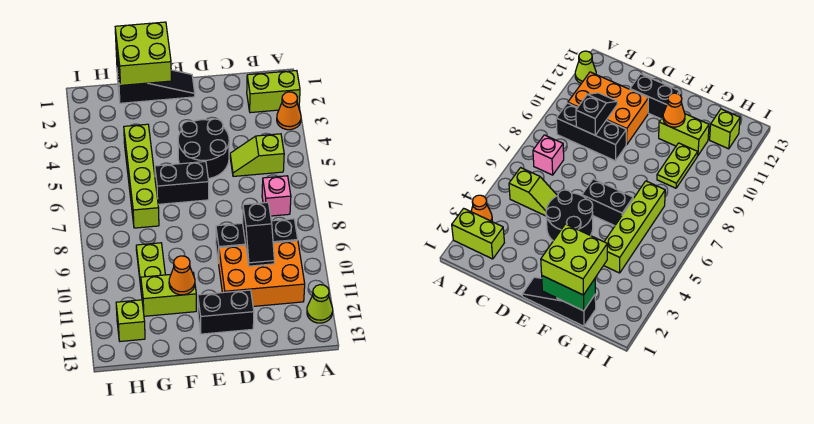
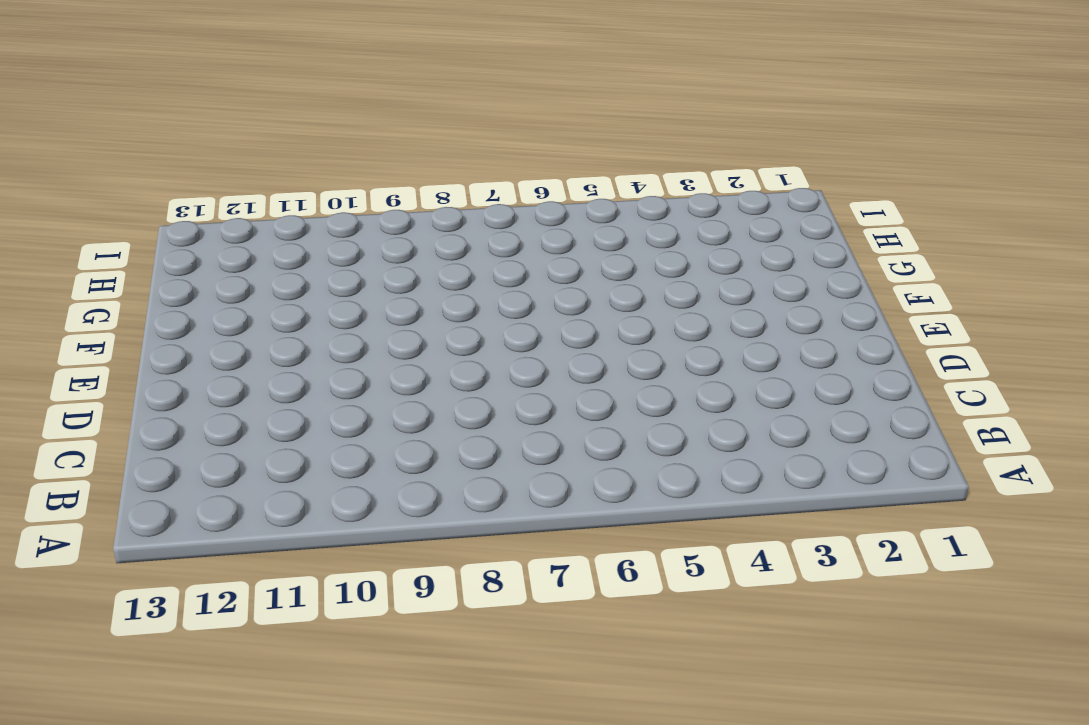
none -> lime brick A2:B2 level 1
none -> orange cone A3 level 1
none -> lime cone A12 level 1

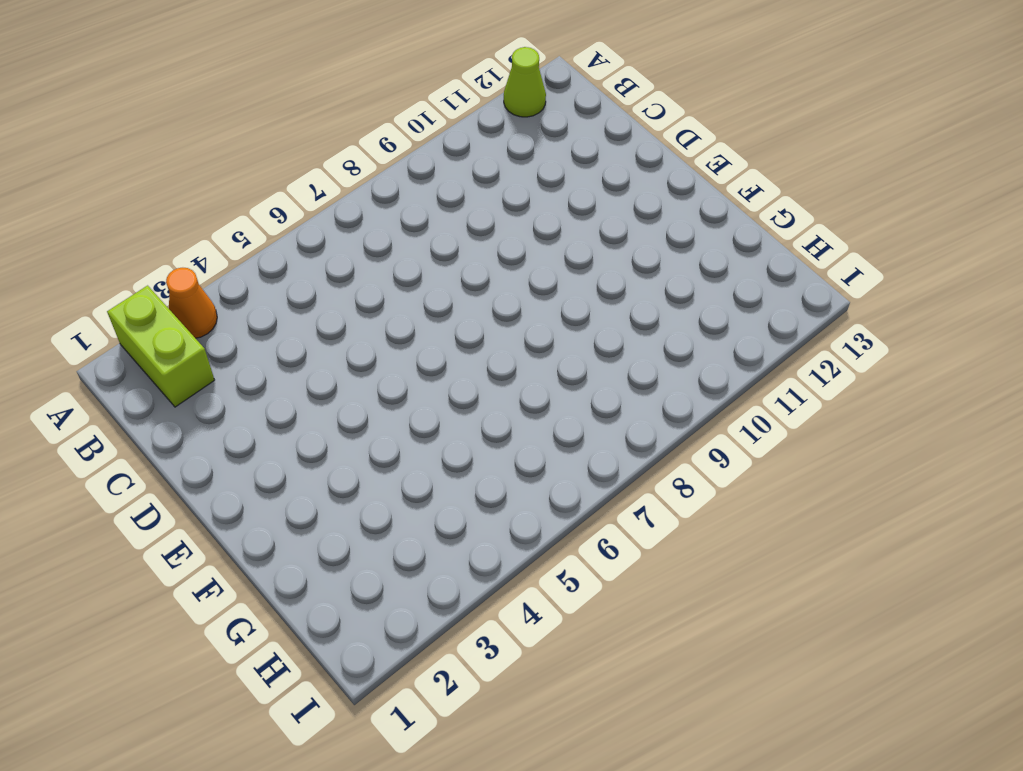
none -> lime slope B5:C5 level 1 top B
none -> pink brick B7 level 1
none -> black brick B9:D9 level 1

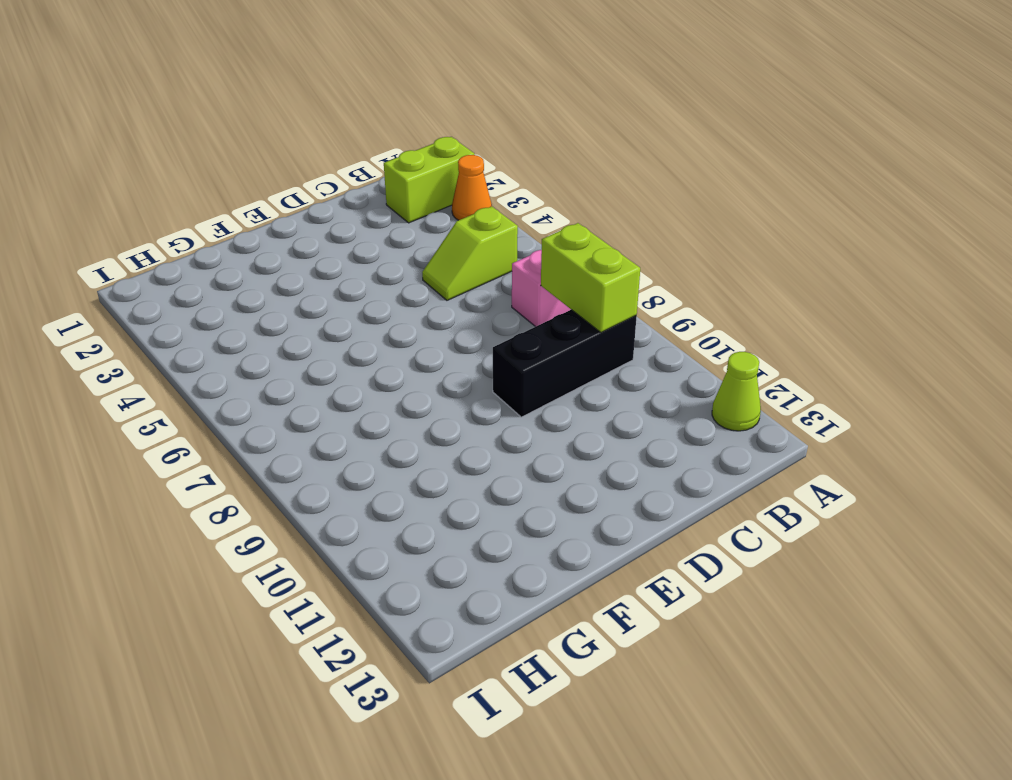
lime brick B8:B9 level 2 -> lime brick F11:G11 level 1
none -> orange brick B10:D11 level 1
none -> black round brick D4:E5 level 1
none -> black brick D12:E12 level 1

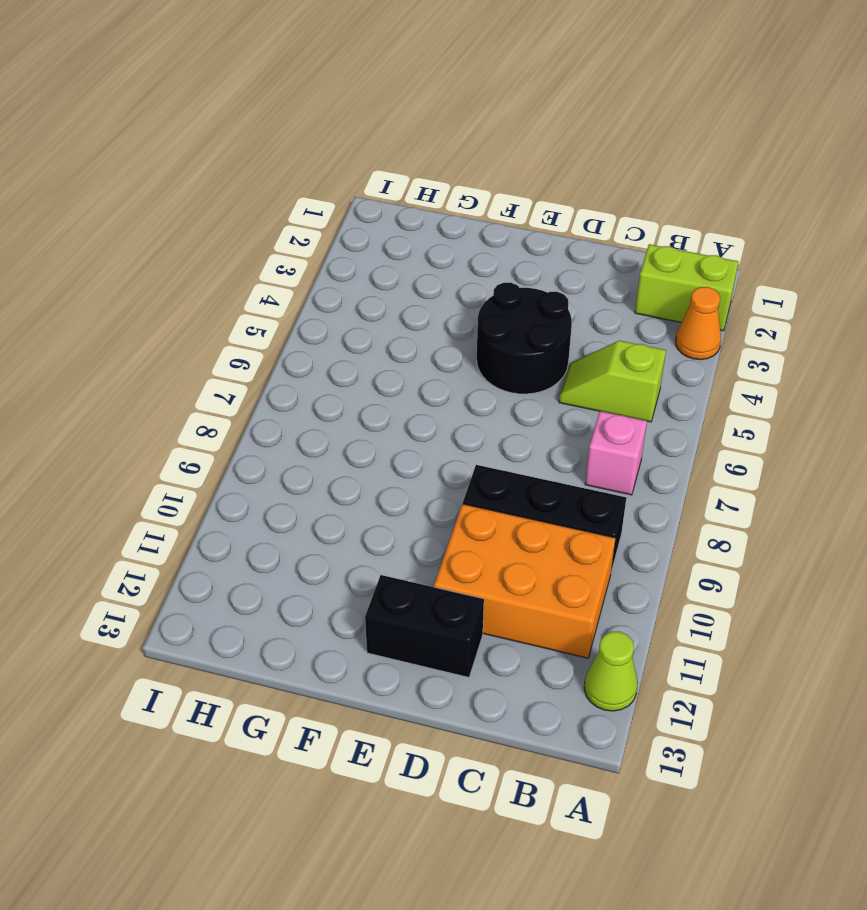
none -> black slope E1:G1 level 1 top G
none -> black brick E6:F6 level 1
none -> lime brick F11:G11 level 1

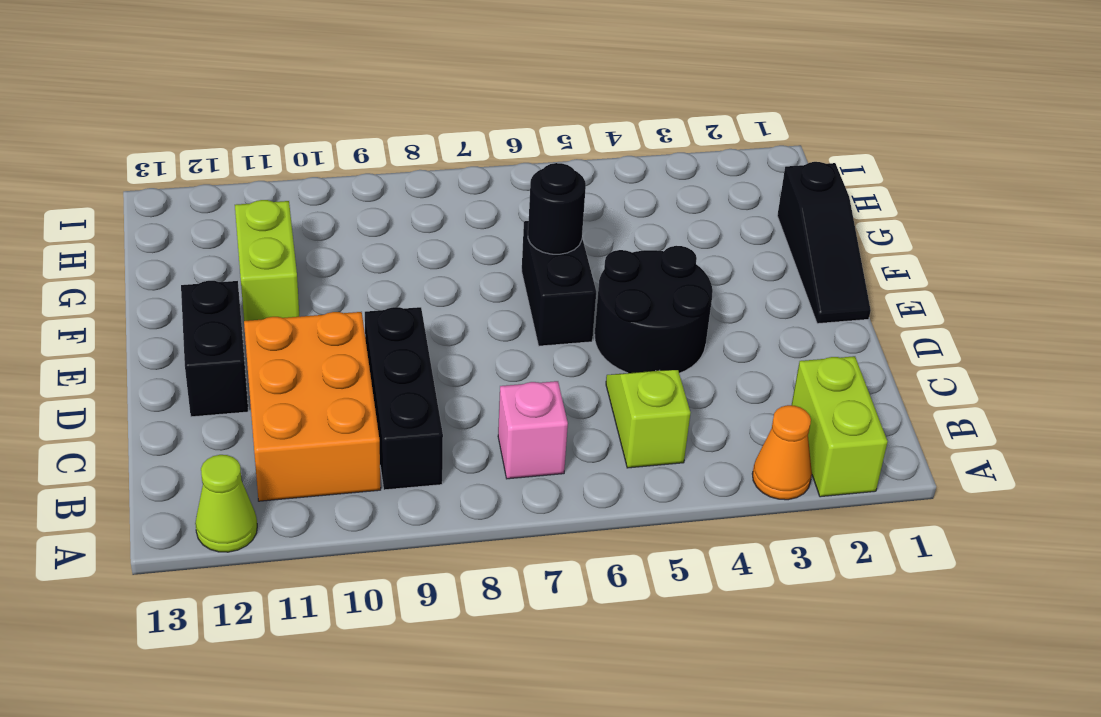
black round brick F6 level 2 -> none
none -> lime brick G4:G7 level 1
none -> lime plate G9:G10 level 1
none -> lime brick H12 level 1

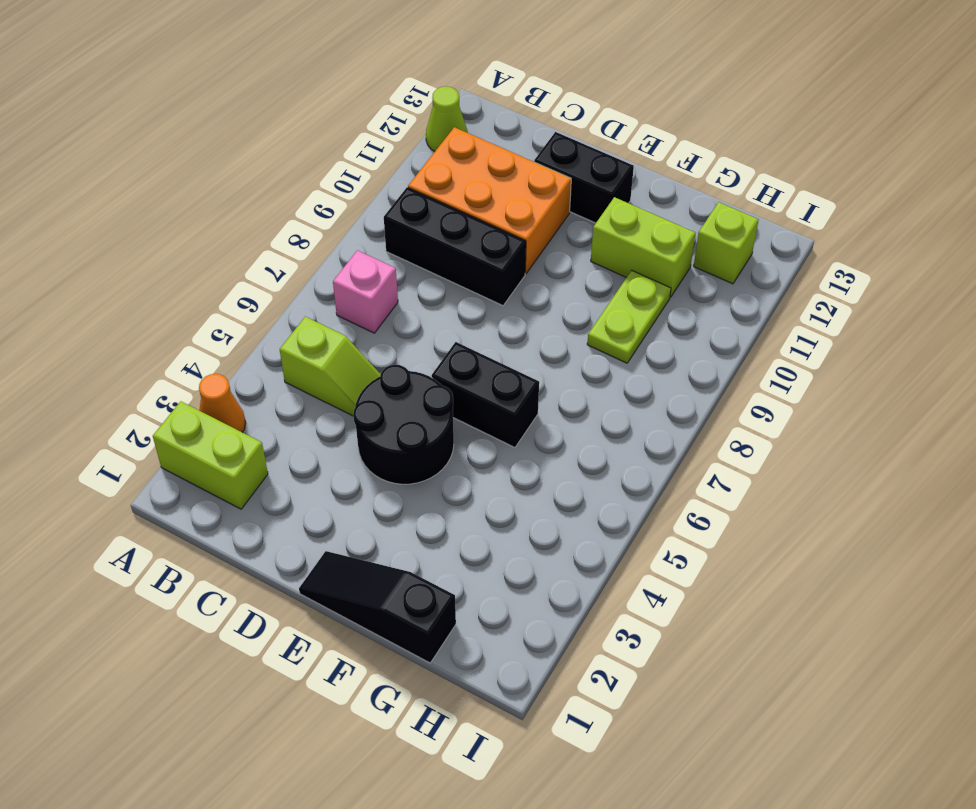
none -> lime brick G4:G7 level 1
none -> black slope C9:C10 level 2 top 9
none -> green brick F1:G1 level 2

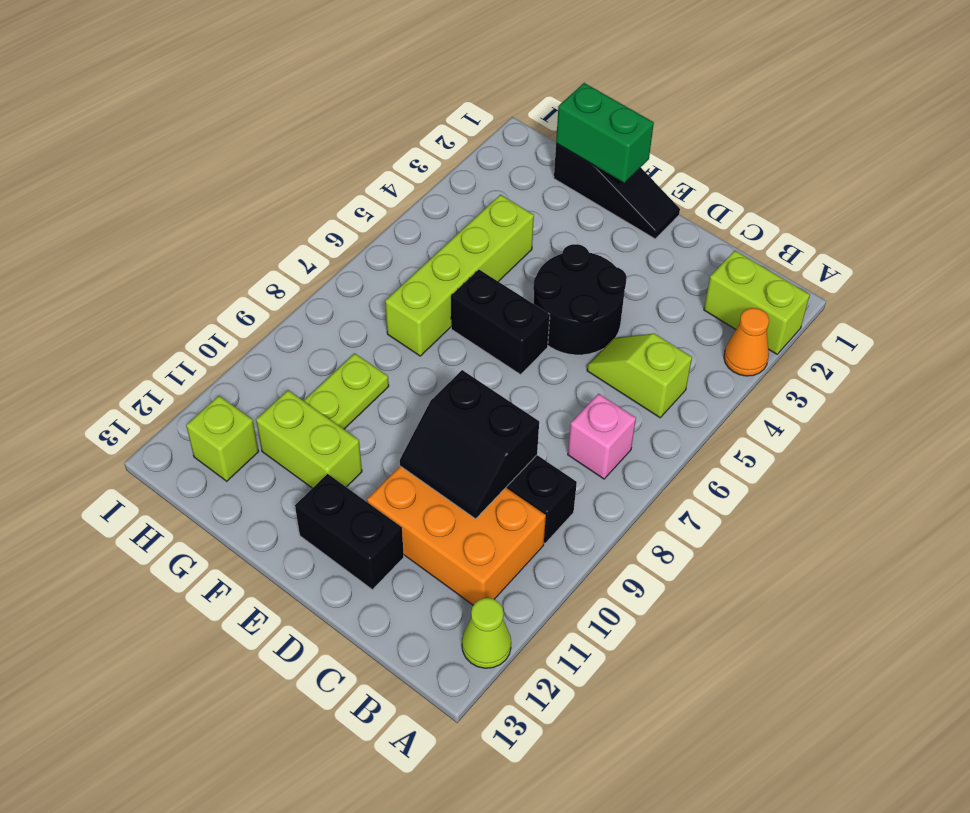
black slope C9:D10 level 2 top 9 -> black slope C9:C10 level 2 top 9
none -> orange cone F11 level 2
none -> lime brick F1:G2 level 3

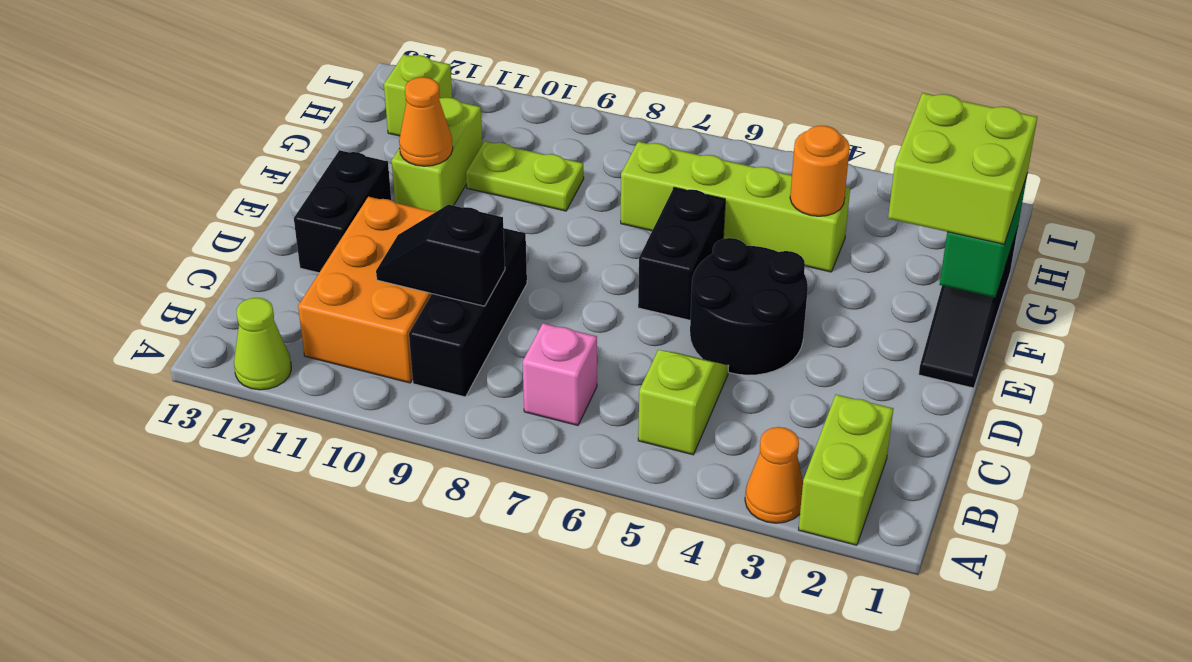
orange round brick G4 level 2 -> none

